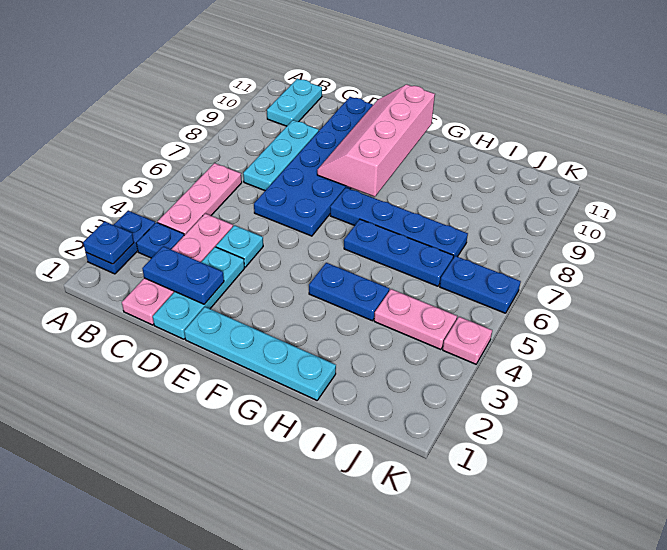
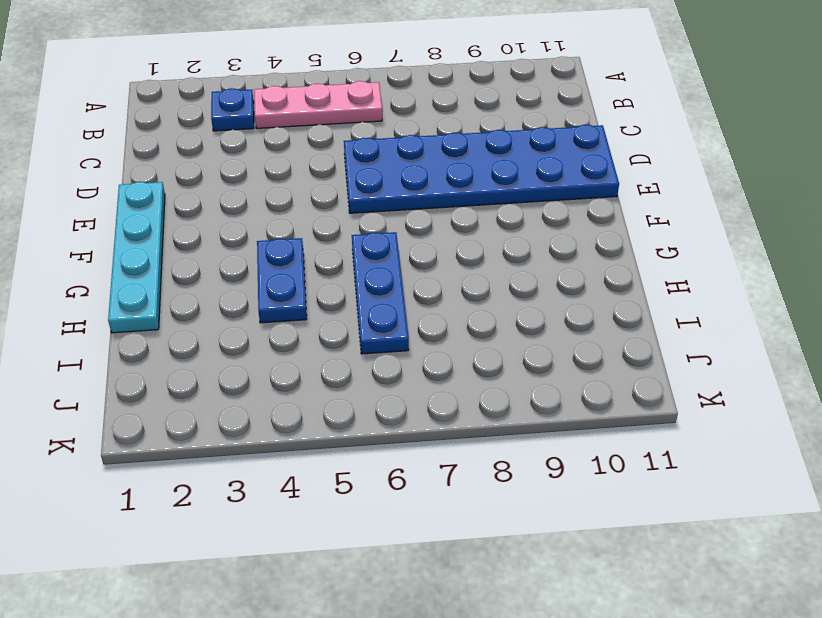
none -> blue plate A2:A3 level 1
none -> cyan plate B10:B11 level 1
none -> pink plate C1:C4 level 1

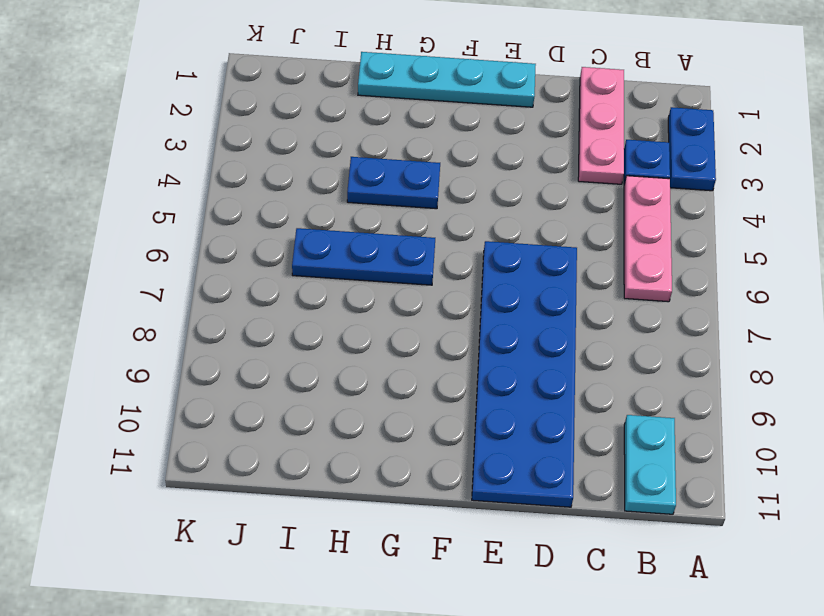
pink plate C1:C3 level 1 -> pink plate C1:C4 level 1
none -> cyan plate C7:C9 level 1
none -> cyan plate D1:D3 level 1
none -> cyan plate D4 level 1

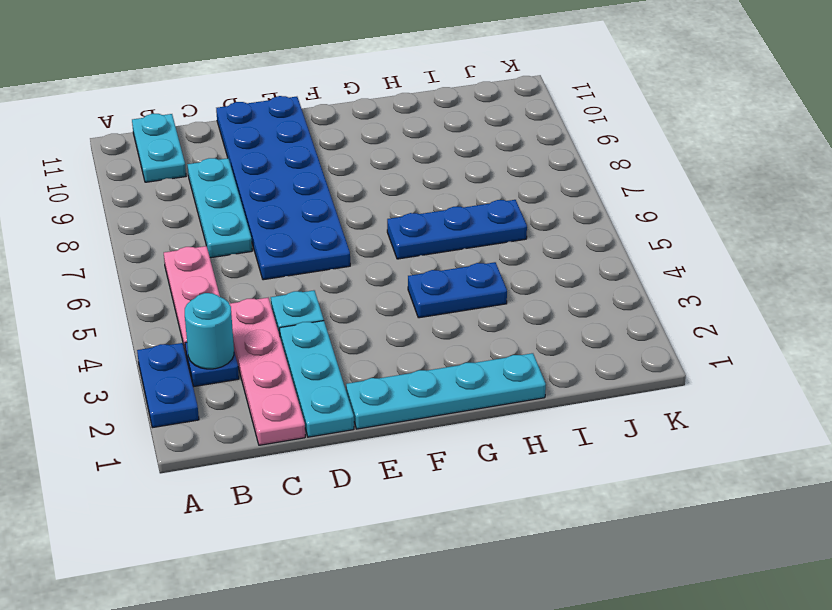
cyan round brick B3 level 2 -> none
none -> blue plate F7:I7 level 1
none -> pink plate I4:J4 level 1
none -> blue plate J6:K6 level 1

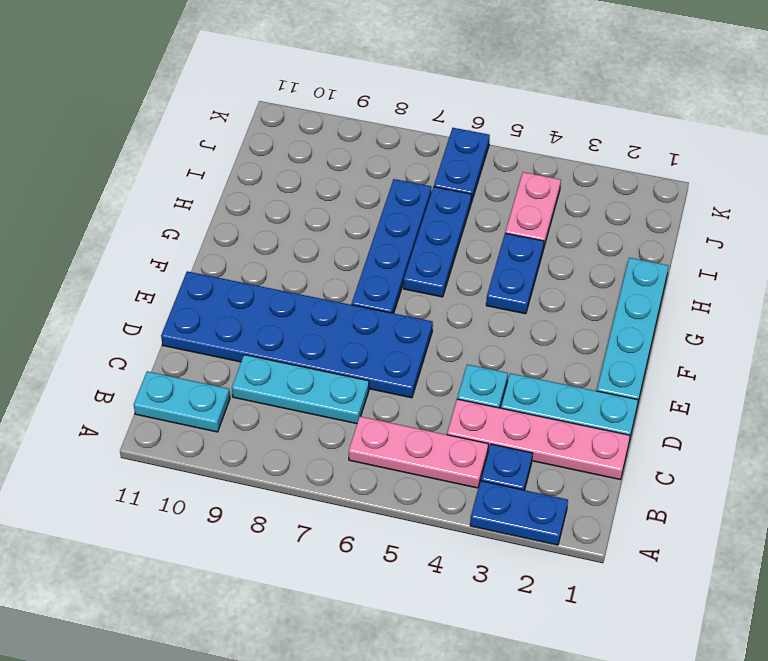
none -> pink plate K4 level 1
none -> blue plate A2 level 2
none -> blue plate C2:D2 level 2

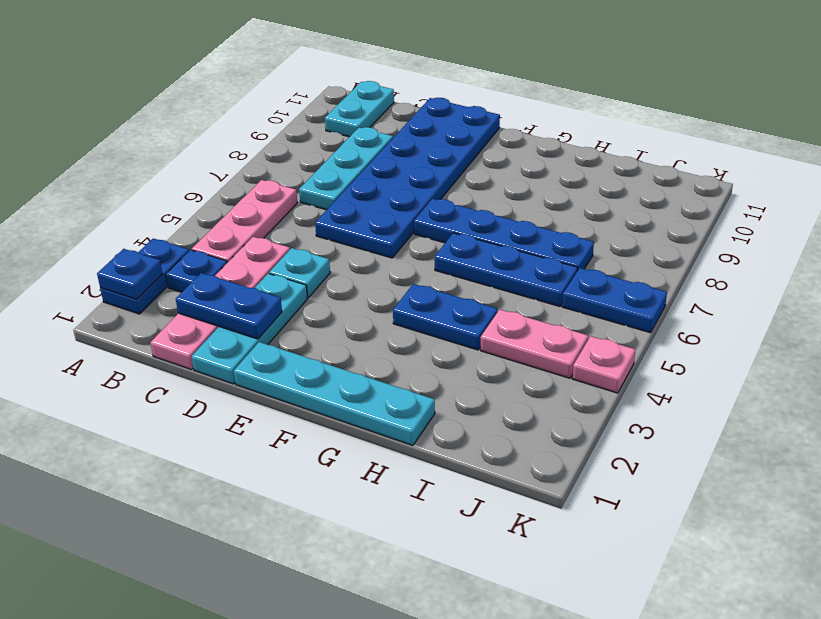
none -> pink slope E8:F11 level 2 top F

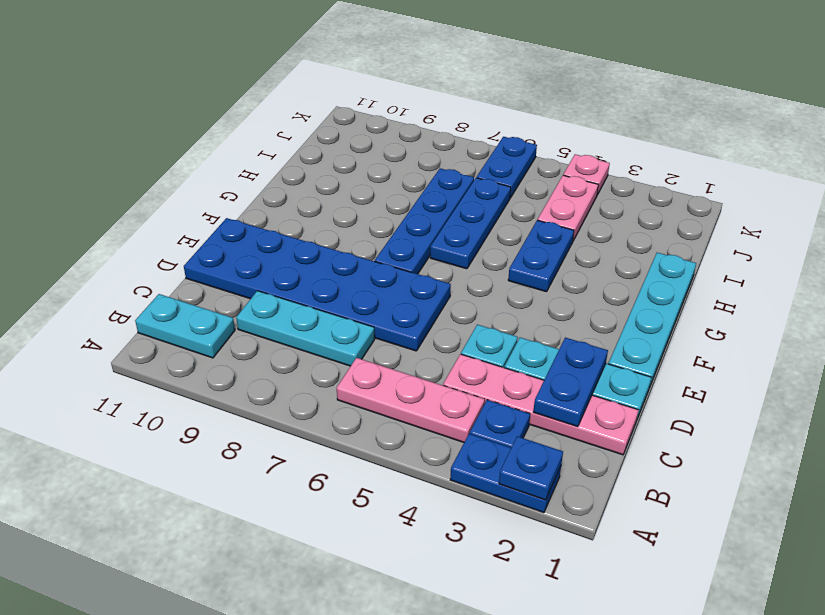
none -> pink slope E8:F11 level 2 top F

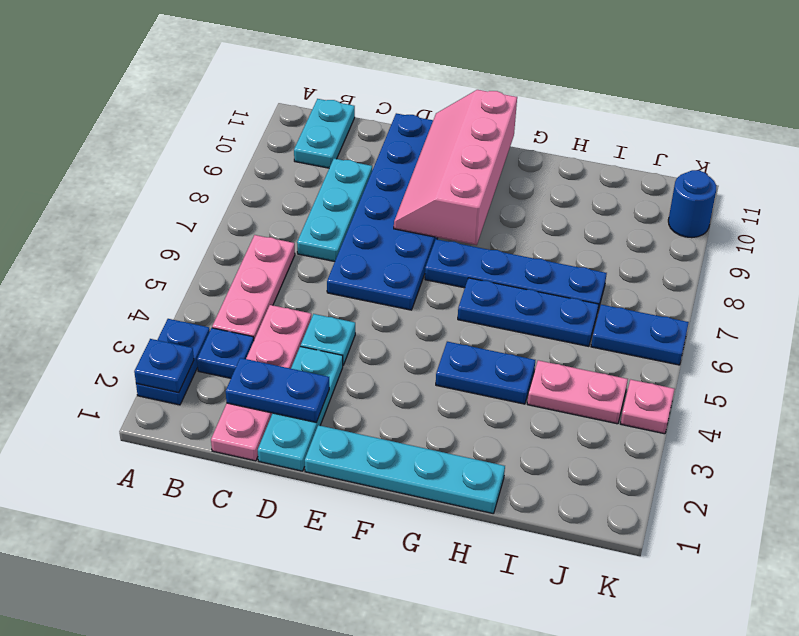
blue round brick K10 level 1 -> none

